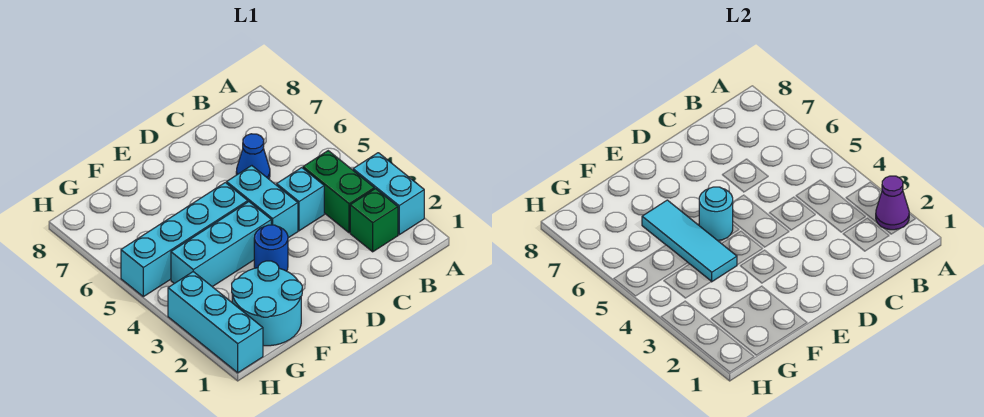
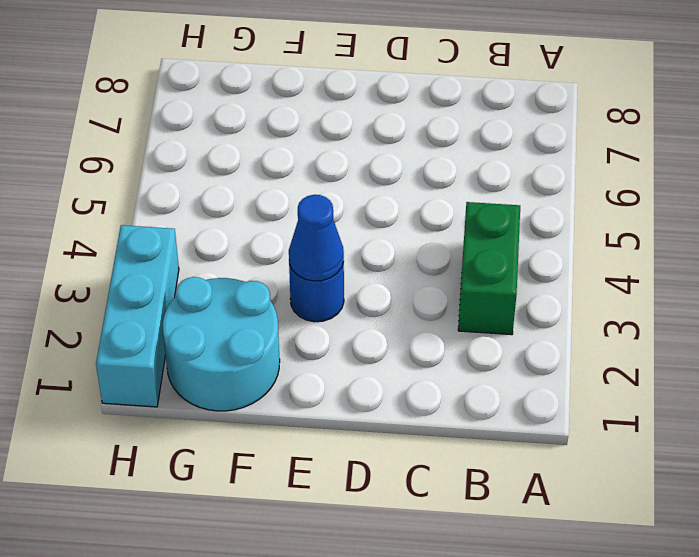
blue cone E3 level 2 -> blue cone C6 level 1
none -> cyan brick A2:A3 level 1
none -> green brick B2 level 1
none -> cyan brick C4 level 1

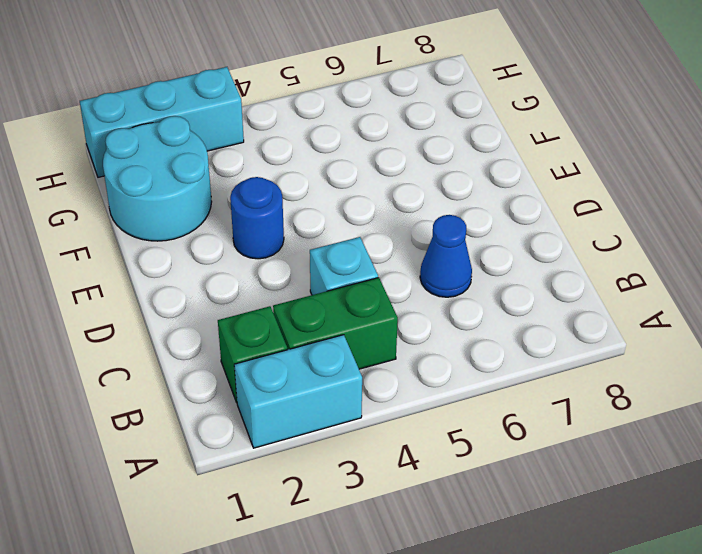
none -> cyan brick D4:D5 level 1
none -> cyan brick E4:G4 level 1
none -> cyan brick E5:H5 level 1

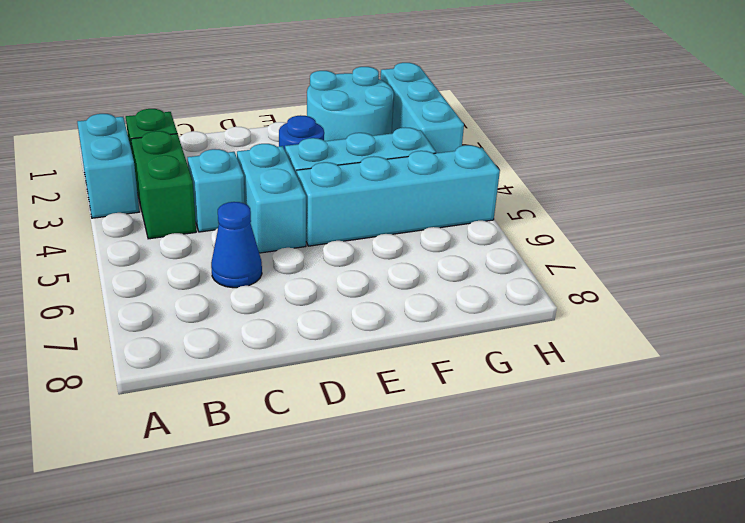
none -> purple cone A2 level 2
none -> cyan round brick E5 level 2
none -> cyan tile F4:F6 level 2

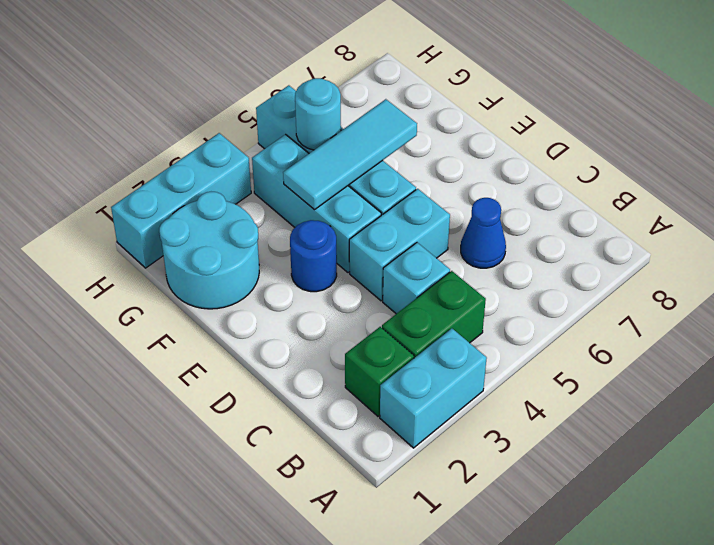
cyan round brick G5 level 2 -> cyan round brick E5 level 2
none -> purple cone A2 level 2

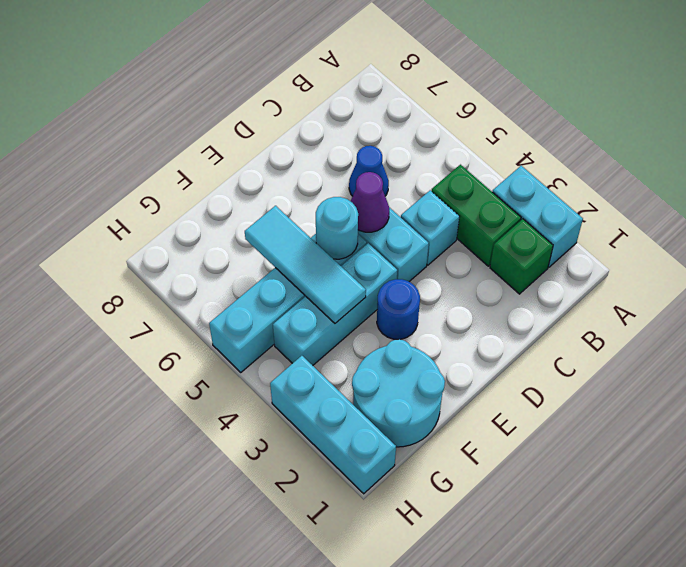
purple cone D5 level 2 -> purple cone A2 level 2

